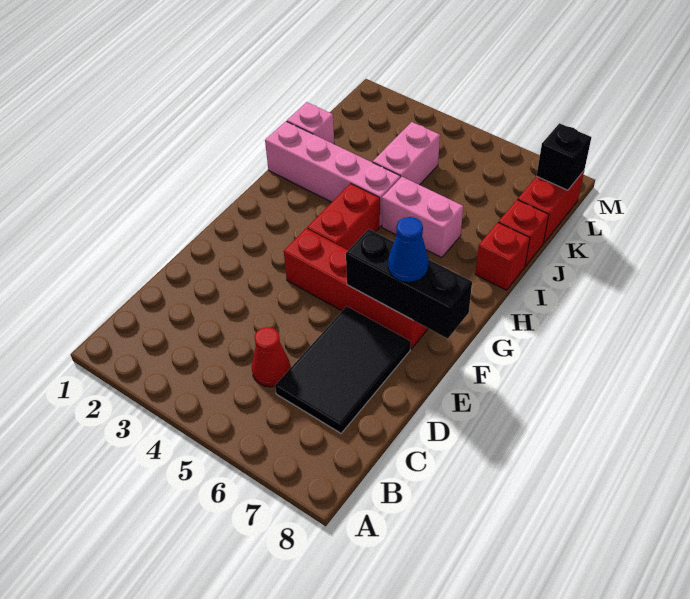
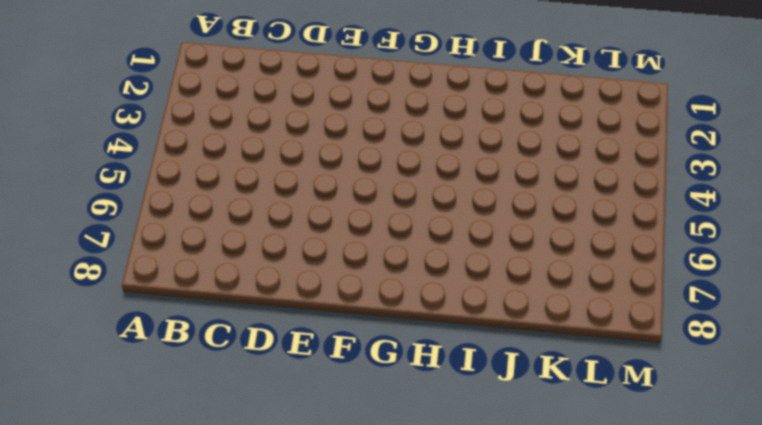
none -> red cone C5 level 1
none -> black tile C6:E7 level 1
none -> red brick F4:F7 level 1

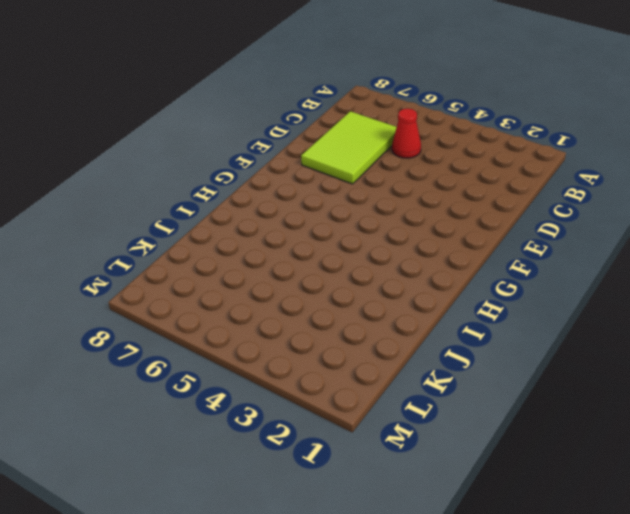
lime tile C6:E7 level 1 -> black tile C6:E7 level 1
none -> red brick F4:F7 level 1
none -> red brick G4:H4 level 1
none -> pink brick I1:I4 level 1

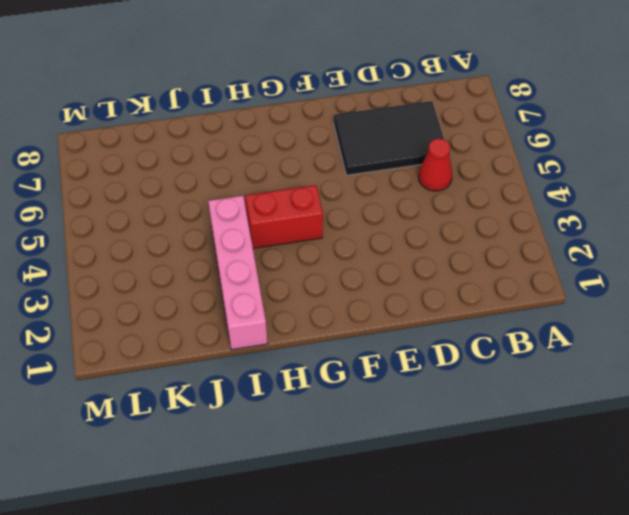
none -> red brick F4:F7 level 1
none -> pink brick I5:I6 level 1
none -> red brick I8 level 1

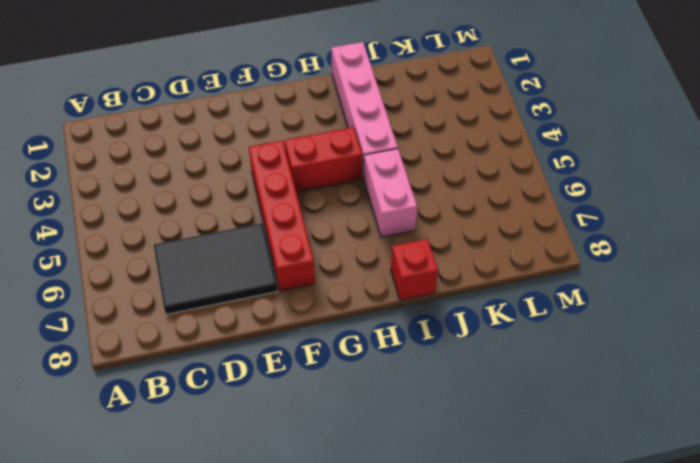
none -> red cone C5 level 1
none -> pink brick J1 level 1
none -> pink brick J4:K4 level 1

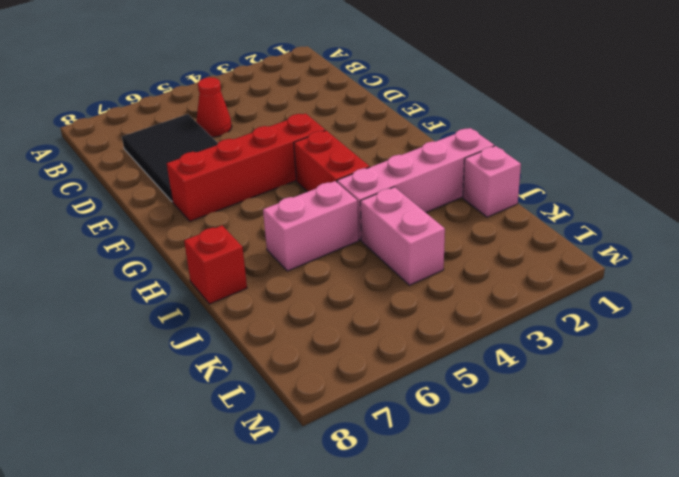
none -> red brick J8 level 1
none -> red brick K8:L8 level 1
none -> black brick F6:F8 level 2

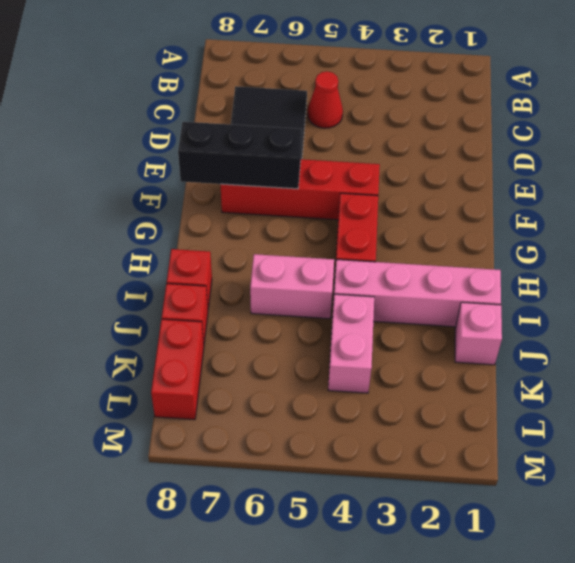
none -> black brick L8 level 2
none -> blue cone F7 level 3

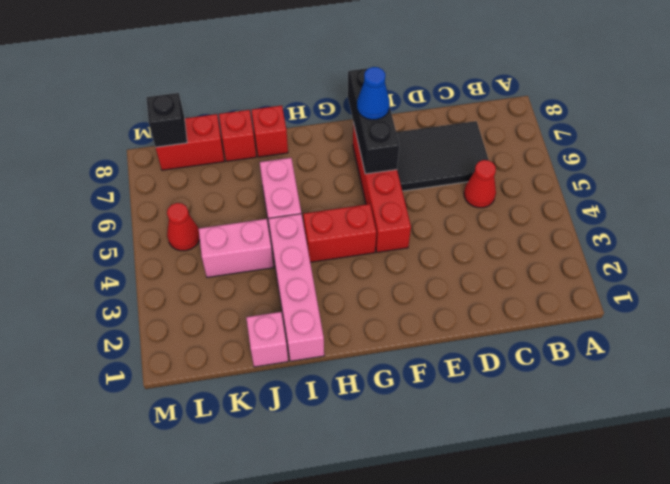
red cone L5 level 1 -> none

